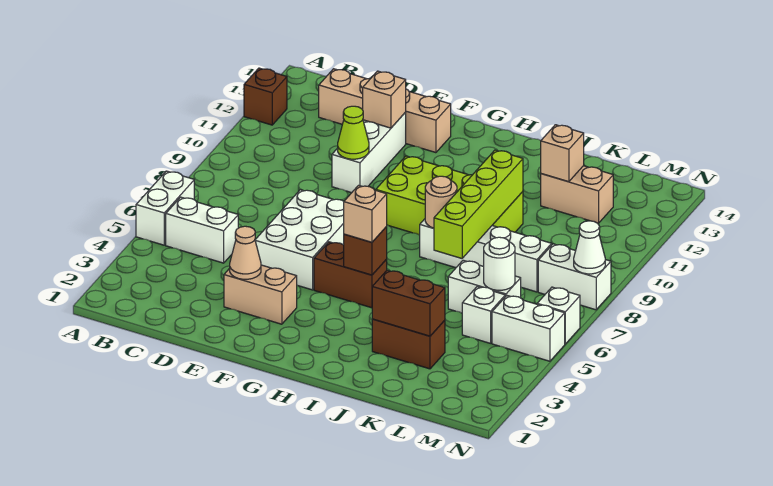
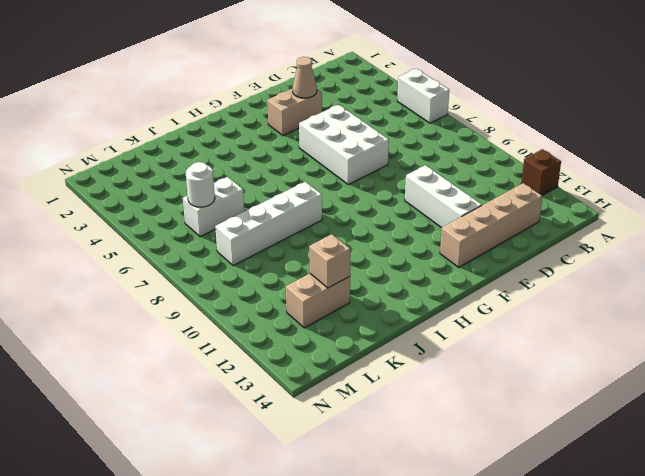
none -> white brick B5:C5 level 1
none -> brown brick G5:H5 level 1
none -> lime brick G9:J10 level 1

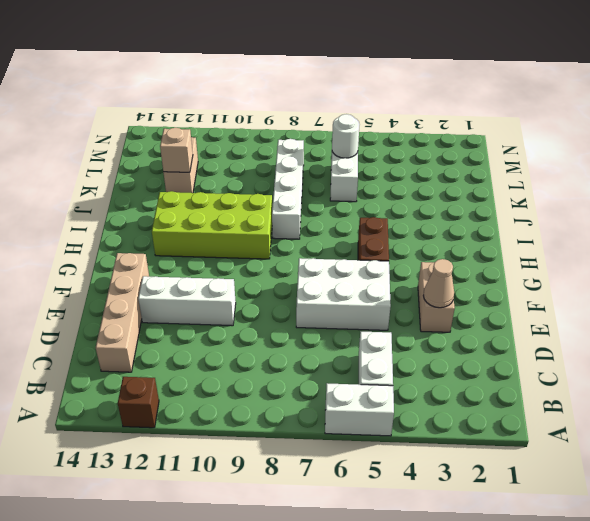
lime brick H9:I12 level 1 -> lime brick G9:J10 level 1
none -> brown brick J3:K3 level 1
none -> white brick L5 level 1
none -> white brick M5:N5 level 1

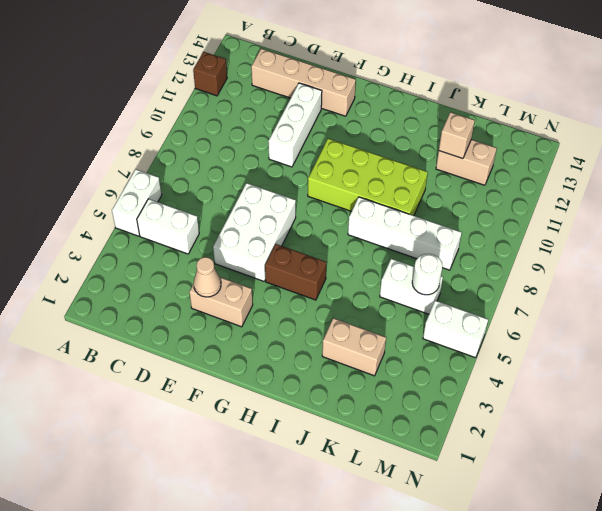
tan brick J3:K3 level 1 -> brown brick J3:K3 level 1
none -> white brick L5 level 1
none -> white brick M8:N8 level 1
none -> white brick N6 level 1

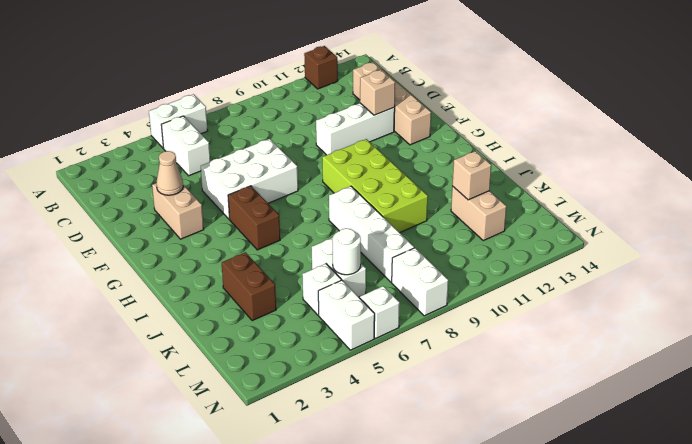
none -> lime cone E10 level 2
none -> brown brick H5 level 2
none -> tan round brick I8 level 2

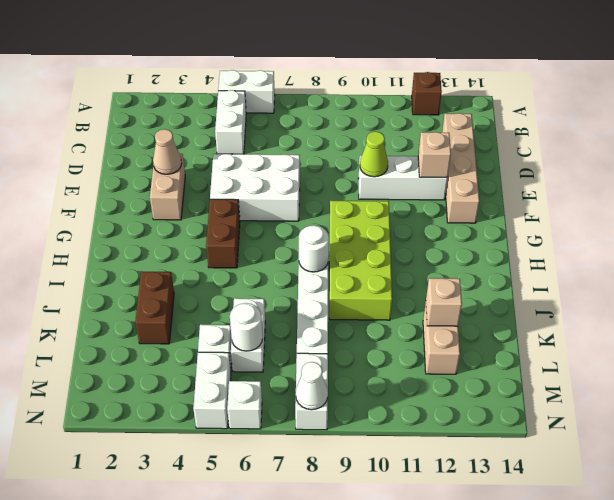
white round brick I8 level 2 -> tan round brick I8 level 2
none -> brown brick H5 level 2
none -> brown brick J3:K3 level 2
none -> lime brick J7:J10 level 2

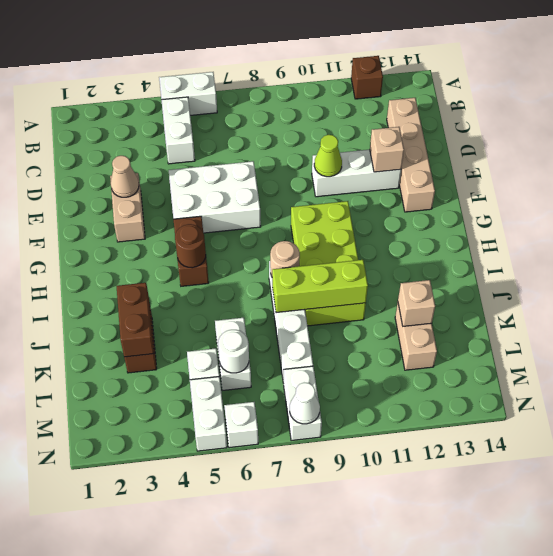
brown round brick H5 level 2 -> brown brick H5 level 2
lime brick J8:J10 level 2 -> lime brick J7:J10 level 2
none -> tan brick H5 level 3

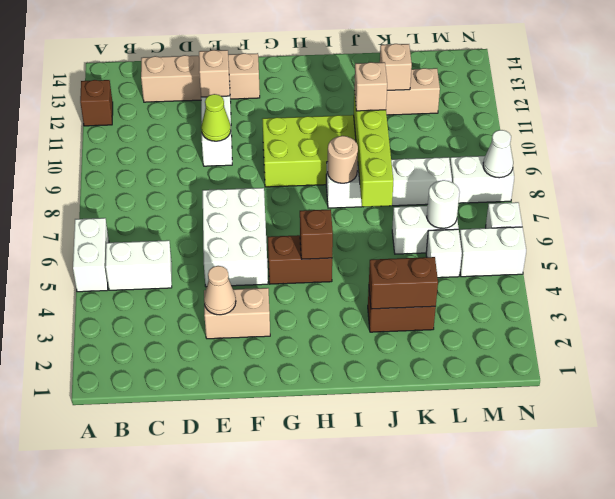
tan brick J10 level 3 -> tan brick H5 level 3

